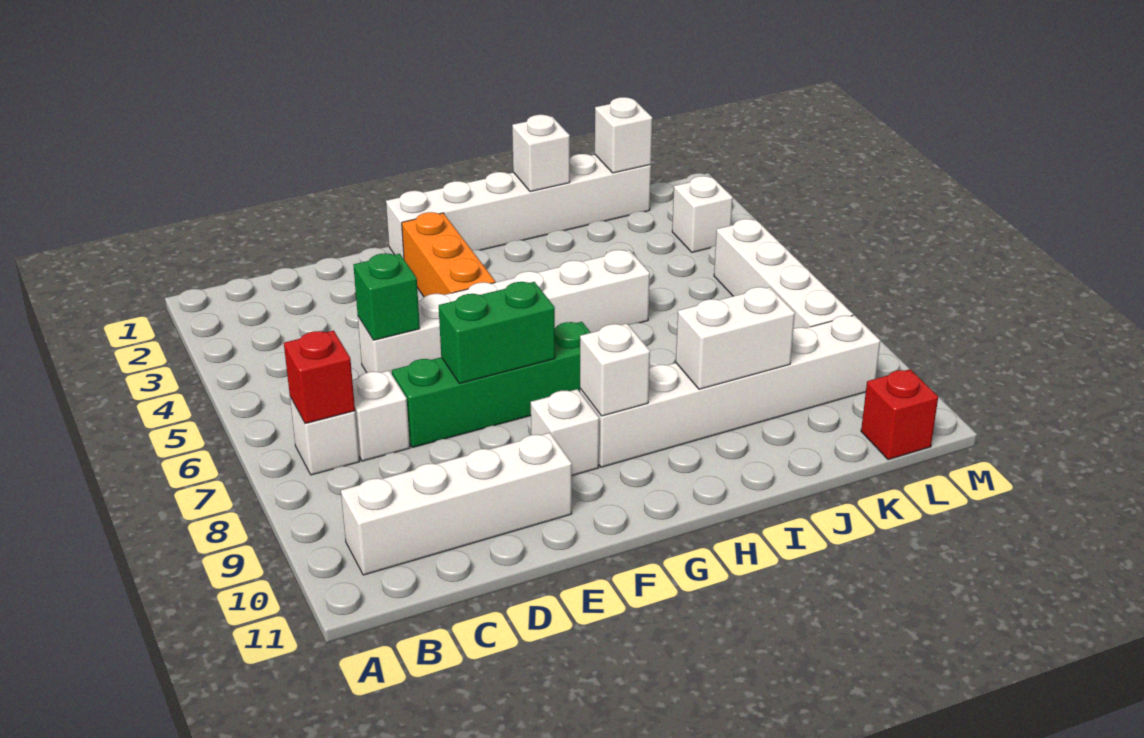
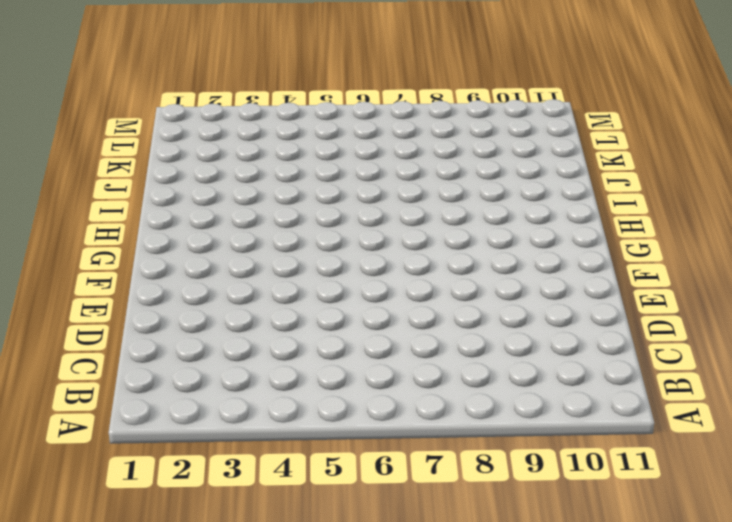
none -> white brick B7 level 1
none -> white brick B10:E10 level 1
none -> white brick C7 level 1

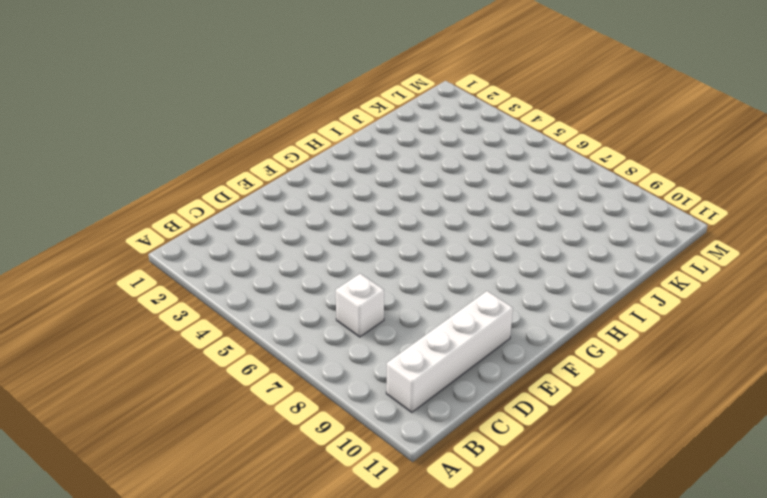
none -> white brick B7 level 1
none -> white brick D5:I5 level 1
none -> green brick D7:G7 level 1

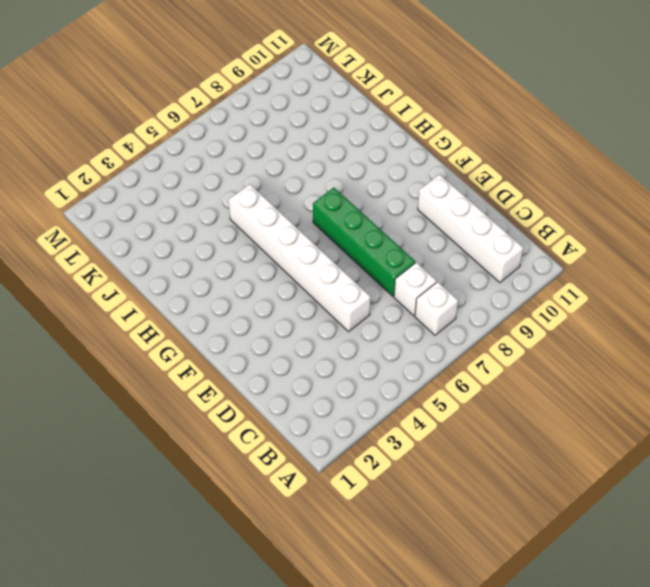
none -> white brick F1:K1 level 1
none -> orange brick F2:F4 level 1
none -> white brick F9 level 1

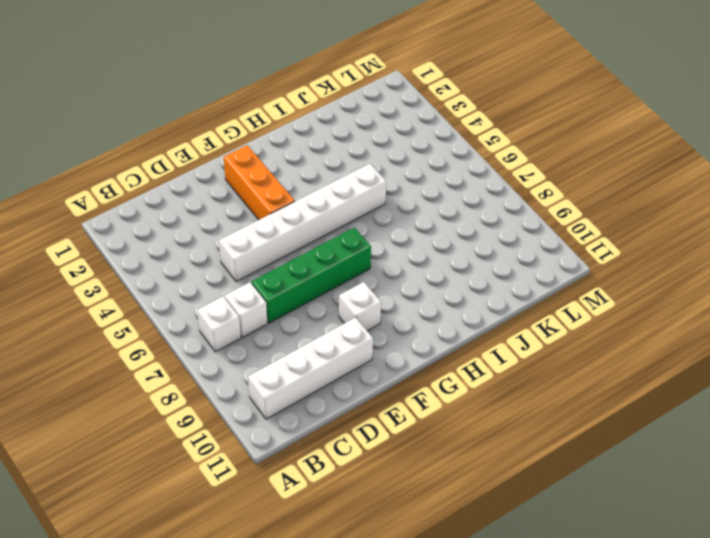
none -> white brick F1:K1 level 1
none -> white brick G9:L9 level 1
none -> white brick L3 level 1

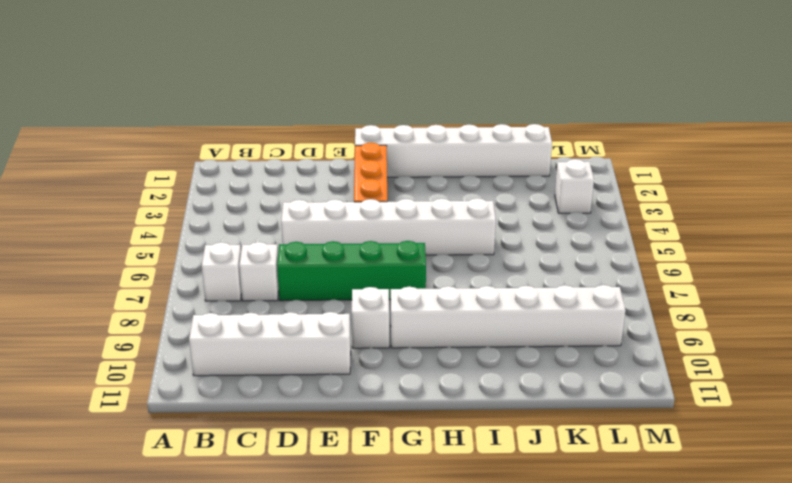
none -> white brick L5:L8 level 1
none -> red brick L11 level 1
none -> red brick B7 level 2

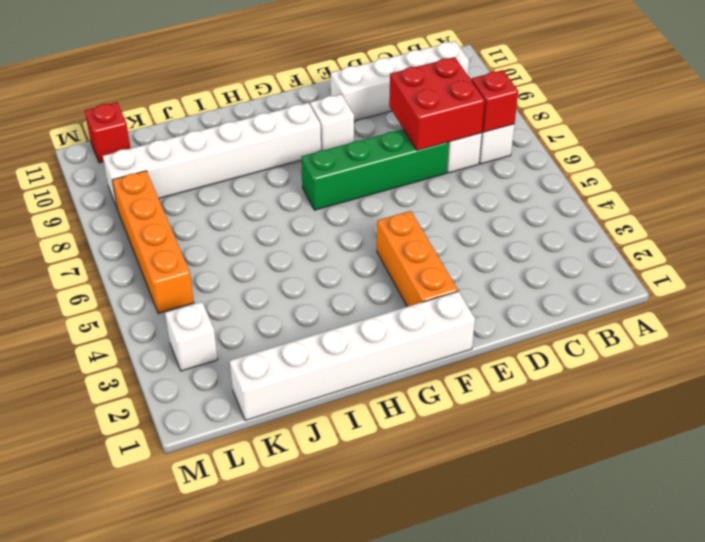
red brick C7:D8 level 2 -> none
orange brick L5:L8 level 1 -> white brick L5:L8 level 1
none -> white brick D5:I5 level 1
none -> green brick D5 level 2
none -> green brick E7:F7 level 2

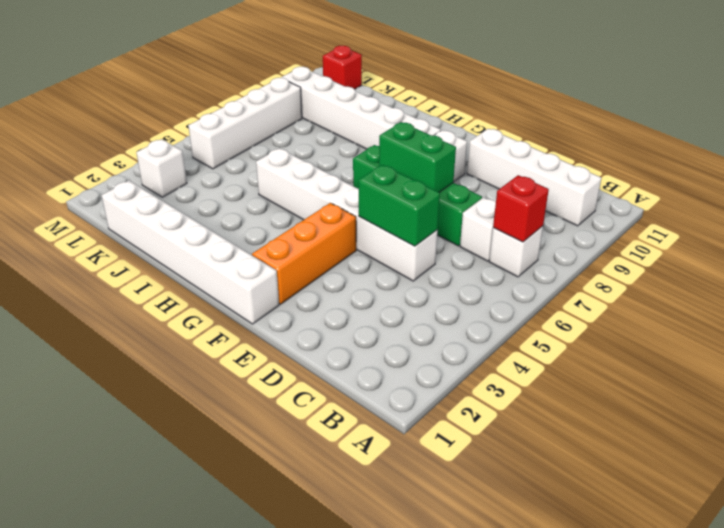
green brick D5:E5 level 2 -> green brick D5 level 2
none -> white brick G9 level 2
none -> white brick I1 level 2
none -> white brick I9:J9 level 2

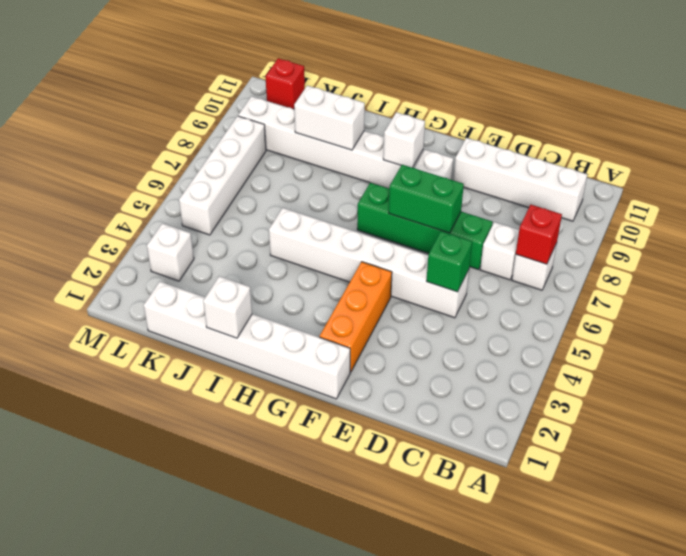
none -> white brick K1 level 2

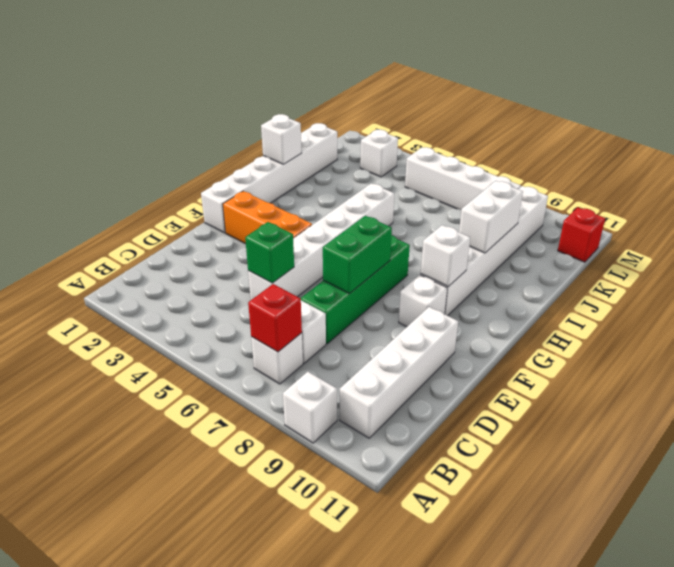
white brick A9 level 1 -> white brick K1 level 2

